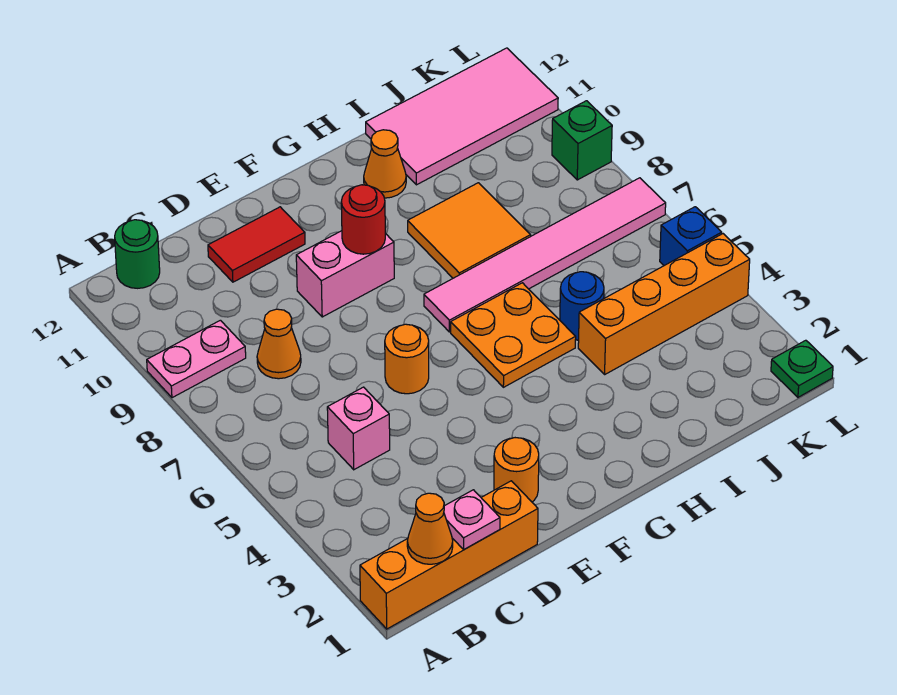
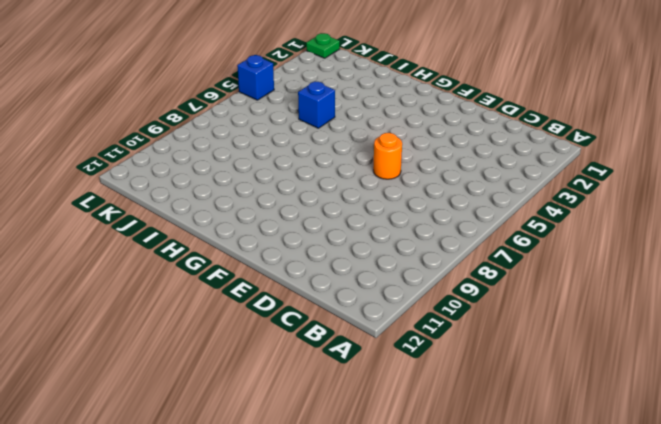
blue brick I5 level 1 -> blue round brick I5 level 1
none -> orange brick A1:D1 level 1
none -> pink plate A9:B9 level 1
none -> green round brick B12 level 1

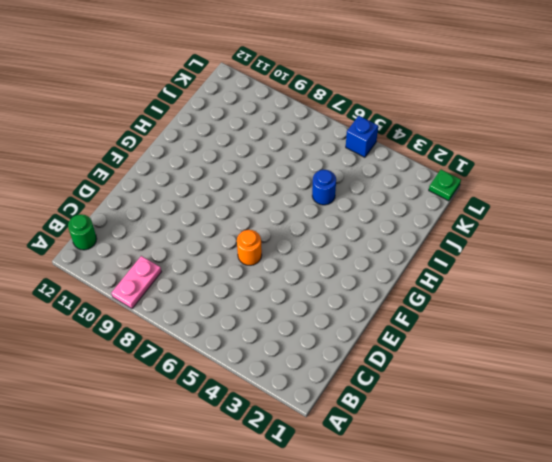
none -> orange brick A1:D1 level 1
none -> pink brick C5 level 1
none -> orange cone C8 level 1

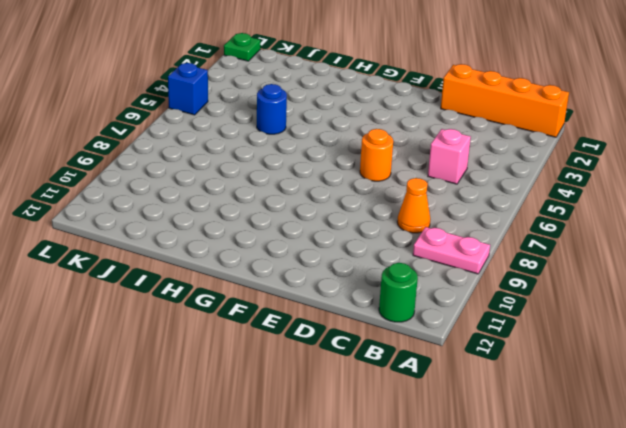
none -> red tile D11:E11 level 1
none -> orange round brick E2 level 1
none -> pink brick E9:F9 level 1

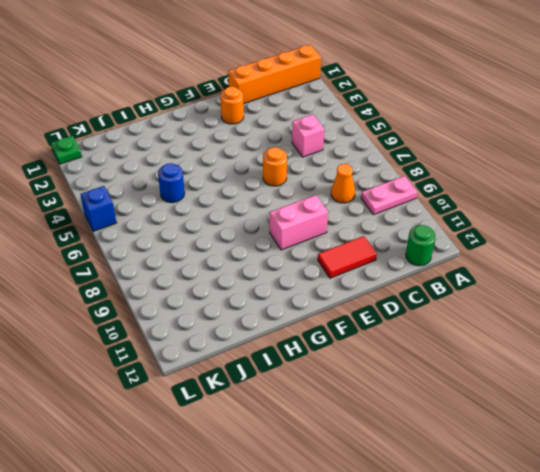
none -> orange plate G5:H6 level 1
none -> pink tile G7:L7 level 1
none -> orange tile H8:I9 level 1

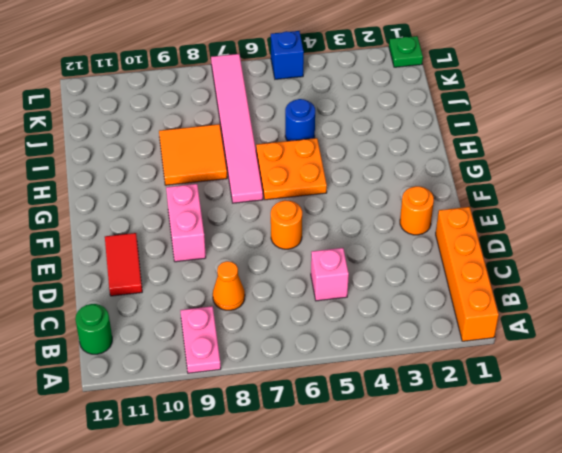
none -> orange cone H11 level 1
none -> orange brick I4:L4 level 1
none -> pink tile I11:L12 level 1

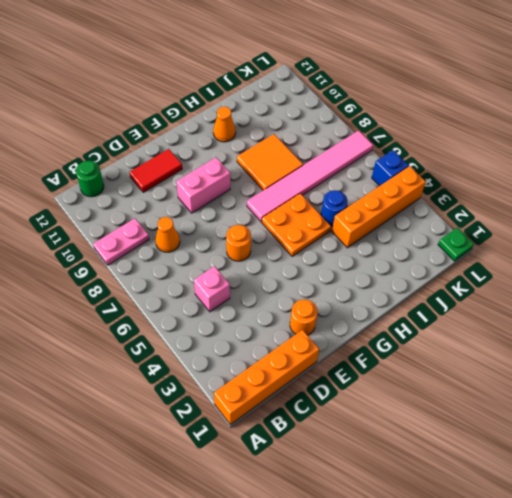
none -> pink tile I11:L12 level 1
none -> green brick L9 level 1
none -> orange cone B1 level 2

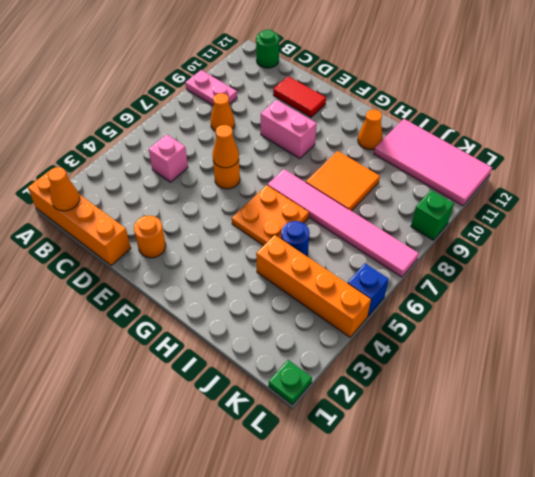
orange cone E6 level 2 -> none
none -> pink plate C1 level 2
none -> red round brick F9 level 2

